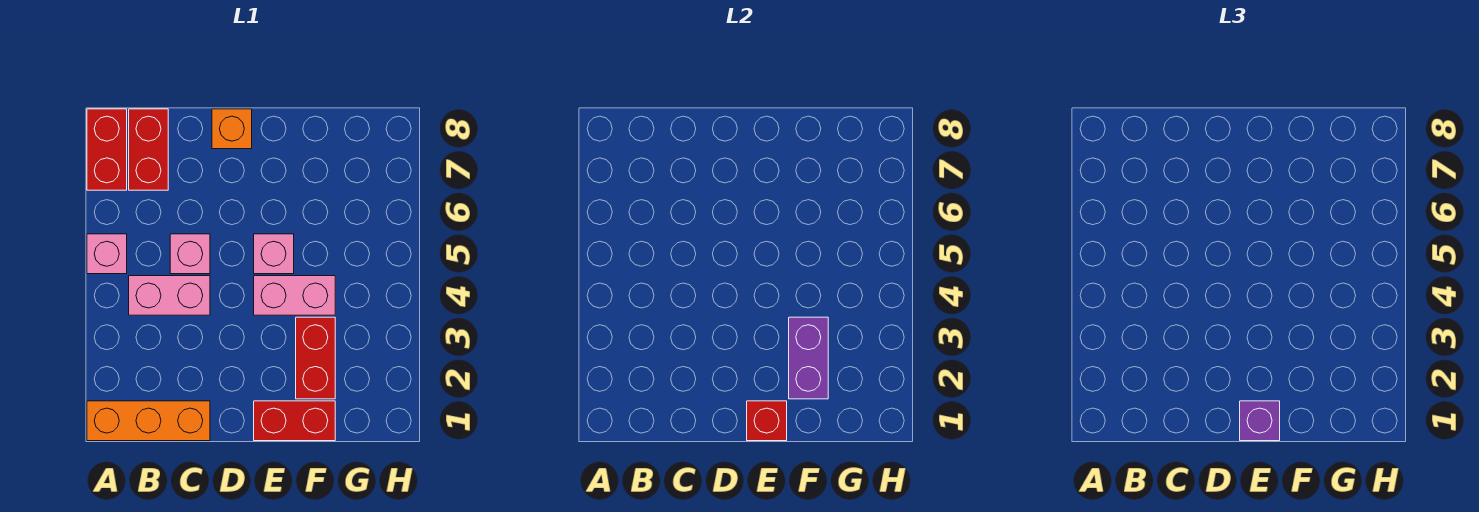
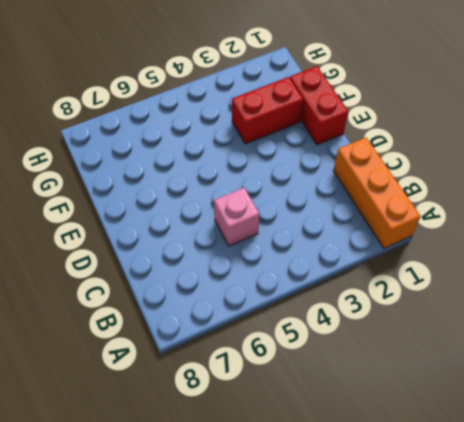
none -> pink brick A5 level 1
none -> red brick A7:A8 level 1
none -> pink brick B4:C4 level 1

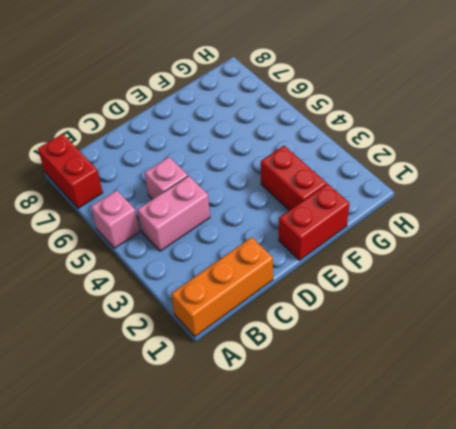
none -> red brick B7:B8 level 1
none -> orange brick D8 level 1
none -> pink brick E4:F4 level 1

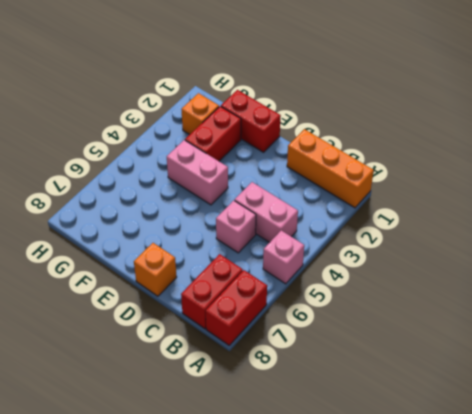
orange brick G2 level 1 -> none
none -> pink brick E5 level 1
none -> red brick E1 level 2
none -> purple brick F2:F3 level 2

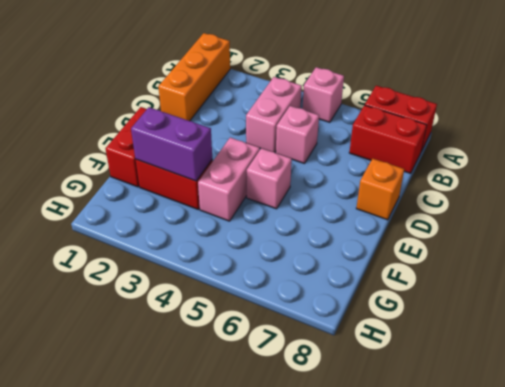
none -> red brick E1 level 2
none -> purple brick E1 level 3

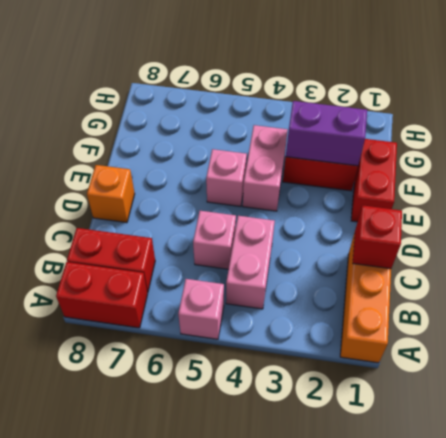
red brick C1 level 2 -> red brick E1 level 2
none -> purple brick E1 level 3

